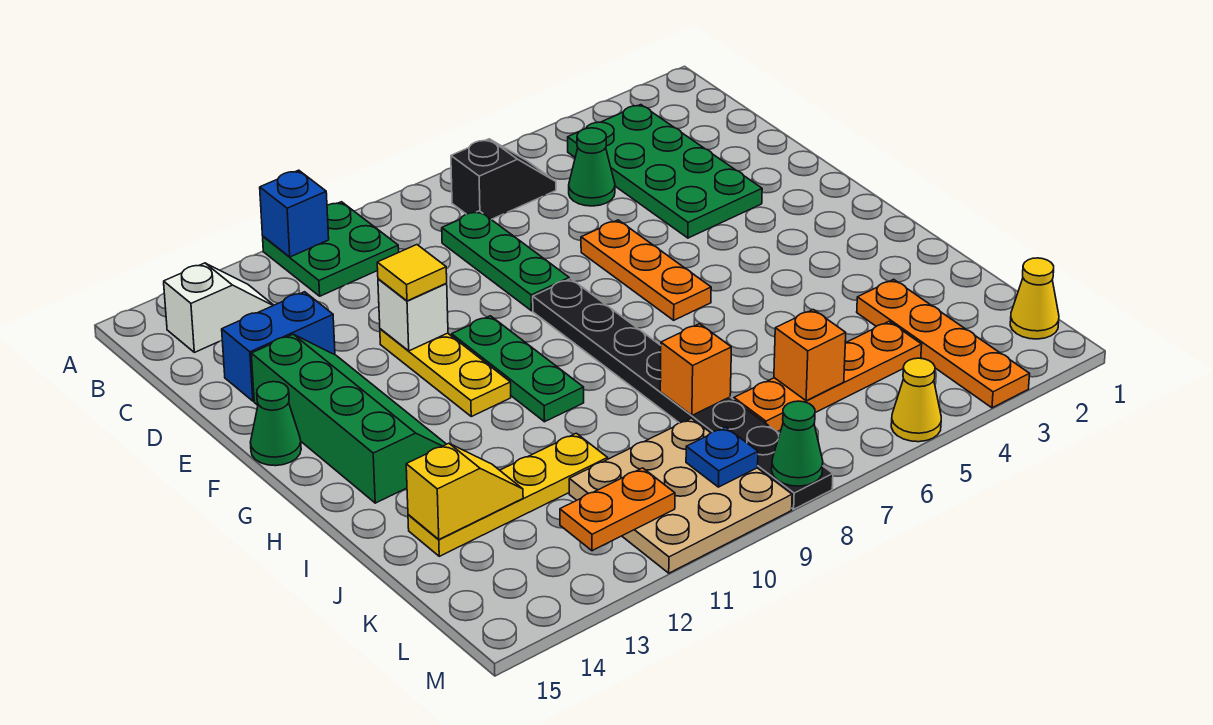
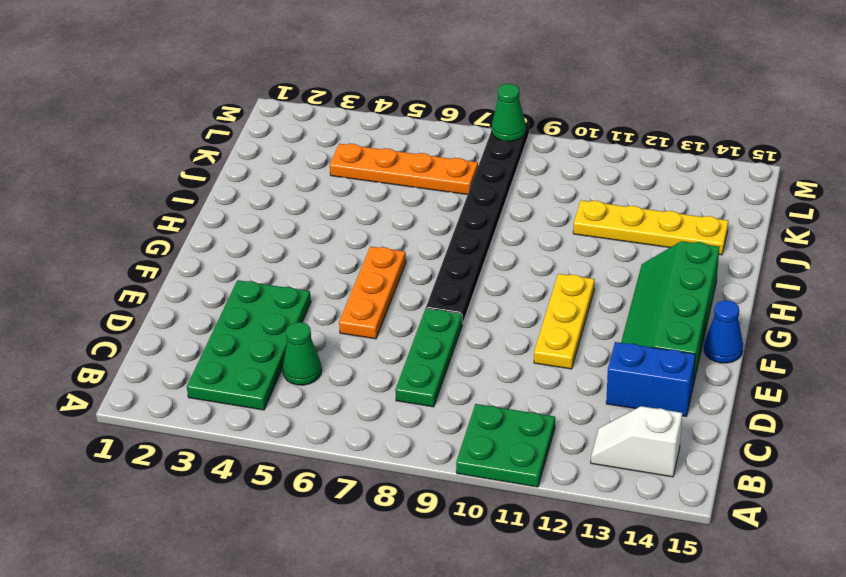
blue cone F15 level 1 -> green cone F15 level 1
none -> black slope B6:B7 level 1 top 7
none -> green plate F10:H10 level 1
none -> orange plate J3:M3 level 1

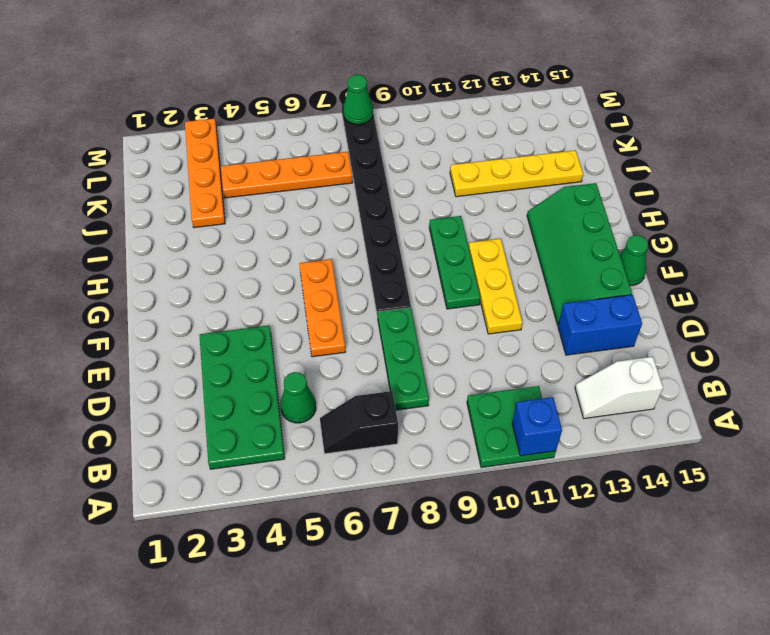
none -> tan plate K9:M11 level 1
none -> yellow cone L1 level 1
none -> yellow cone M5 level 1

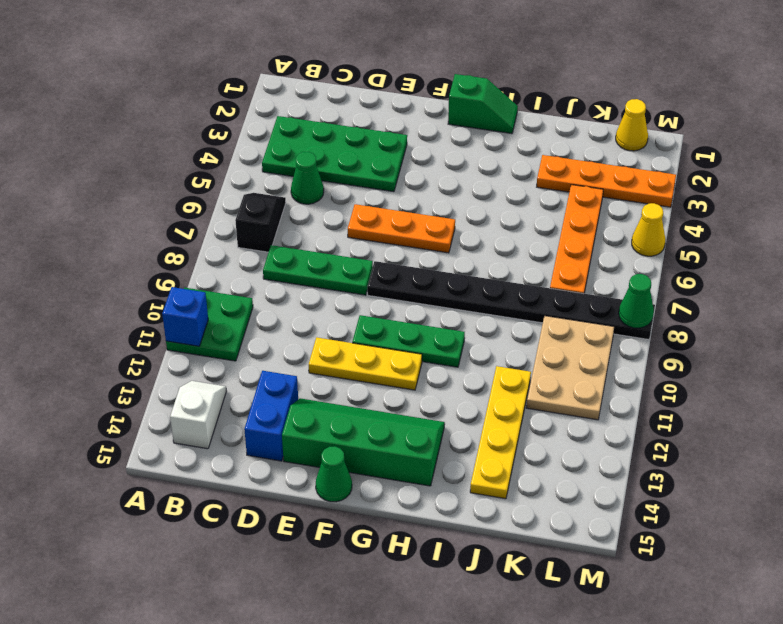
green slope G1:H1 level 1 top G -> none
tan plate K9:L11 level 1 -> tan plate K9:M11 level 1
none -> white brick E11 level 2
none -> orange brick J8 level 2
none -> yellow slope J13:J14 level 2 top 14

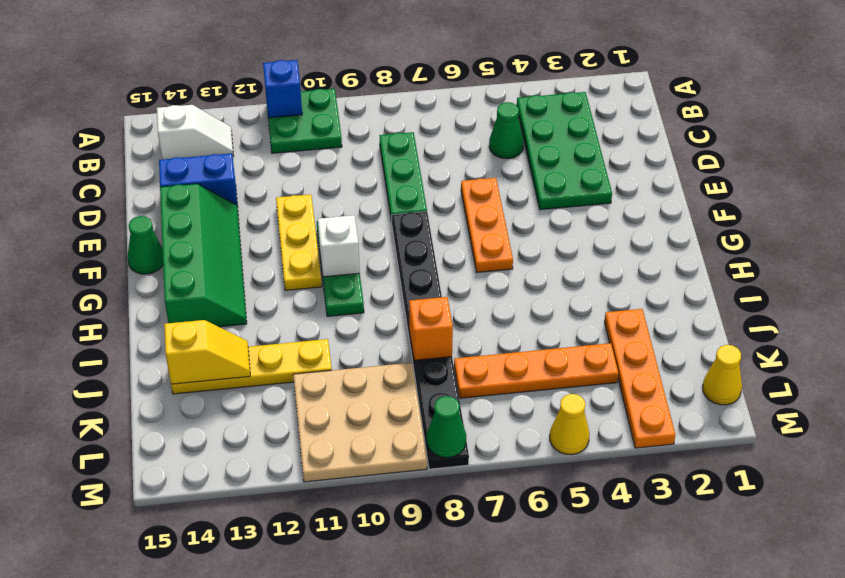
white brick G10 level 2 -> white brick E11 level 2
none -> black slope B6:B7 level 1 top 7
none -> orange brick K6 level 2
none -> blue plate L9 level 2

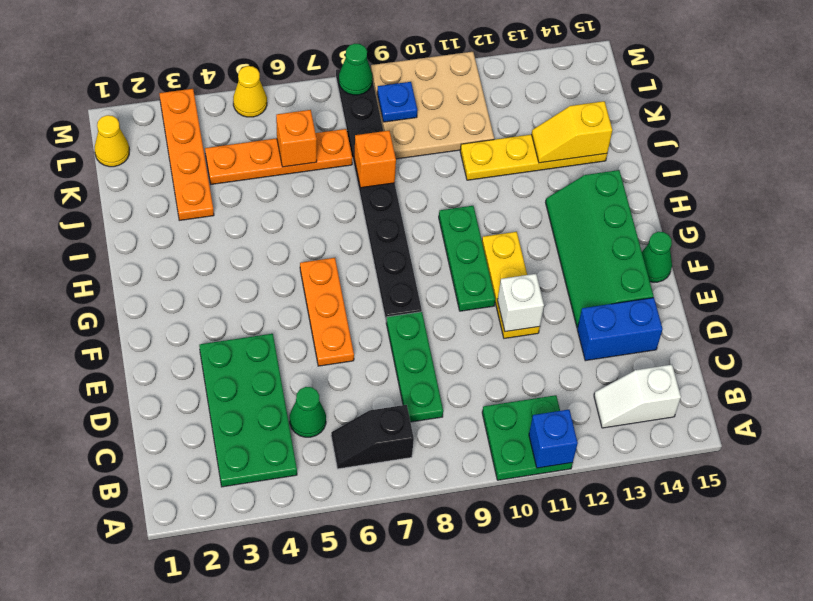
none -> orange plate L11:L12 level 2
none -> yellow tile E11 level 3

